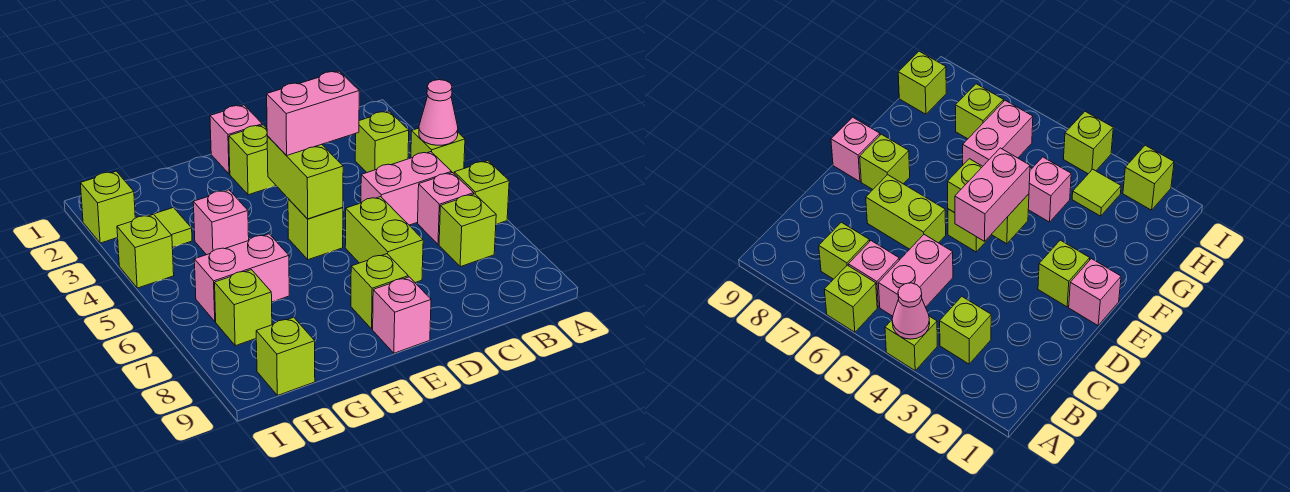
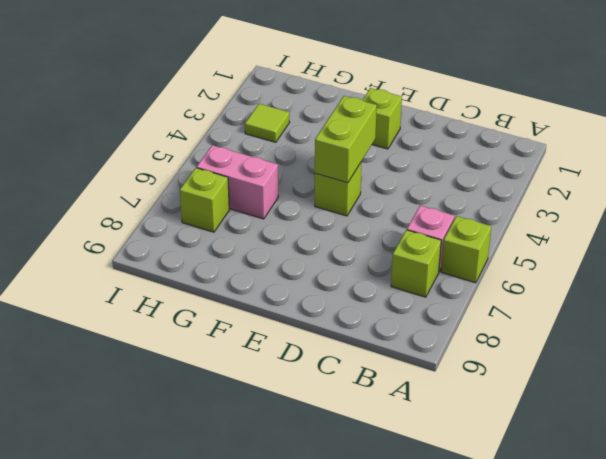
none -> lime brick A4 level 1
none -> lime brick B3 level 1
none -> pink brick B5:C5 level 1

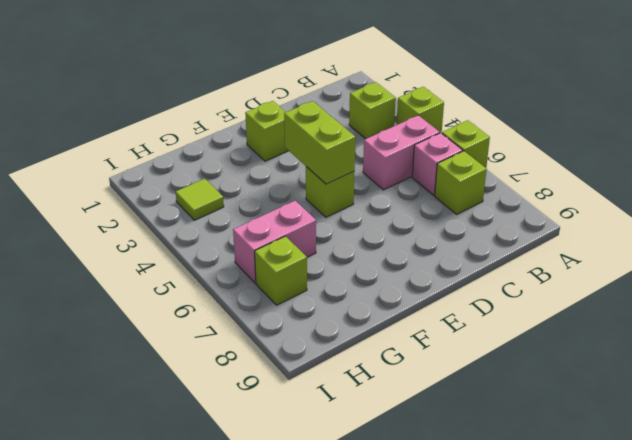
none -> lime brick D6:D7 level 1
none -> pink brick E1 level 1
none -> lime brick E8 level 1

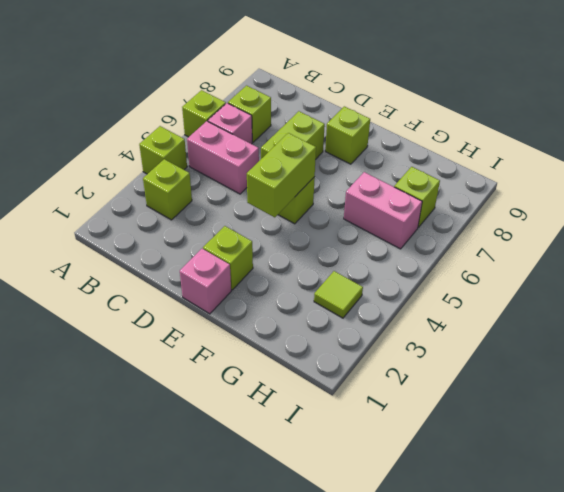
none -> pink brick E9 level 1
none -> pink brick G4 level 1
none -> lime brick H9 level 1

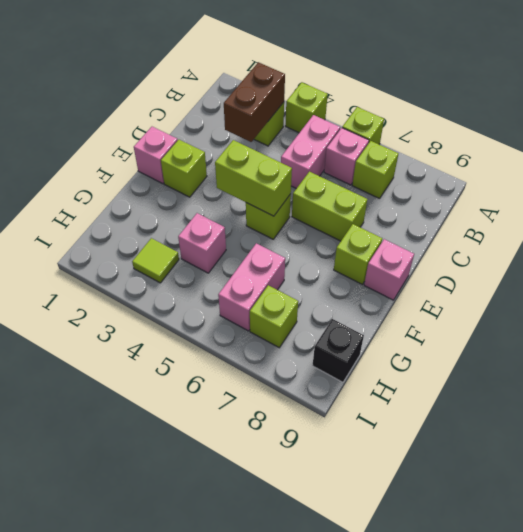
brown brick B3:C3 level 2 -> none
black brick H9 level 1 -> lime brick H9 level 1
none -> lime brick I2 level 1
none -> lime brick I4 level 1
none -> pink cone A4 level 2

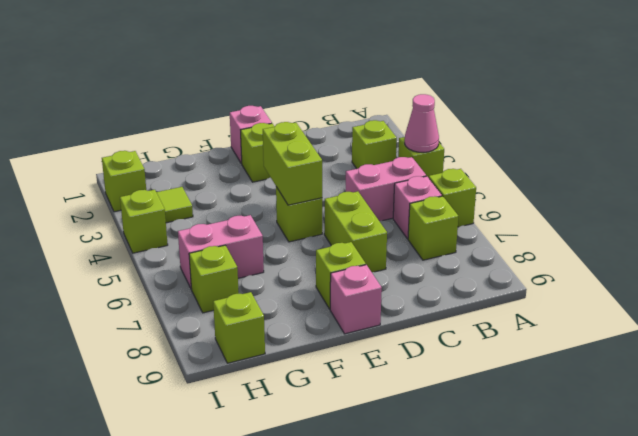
none -> pink brick G4 level 1
none -> pink brick D4:E4 level 3

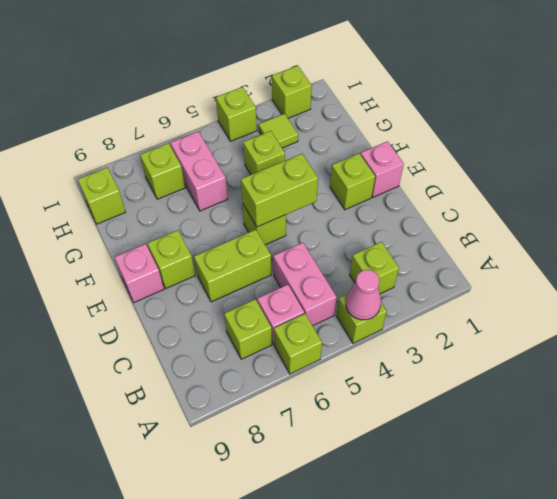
lime brick G4 level 1 -> pink brick G4 level 1
none -> pink brick D4:E4 level 3

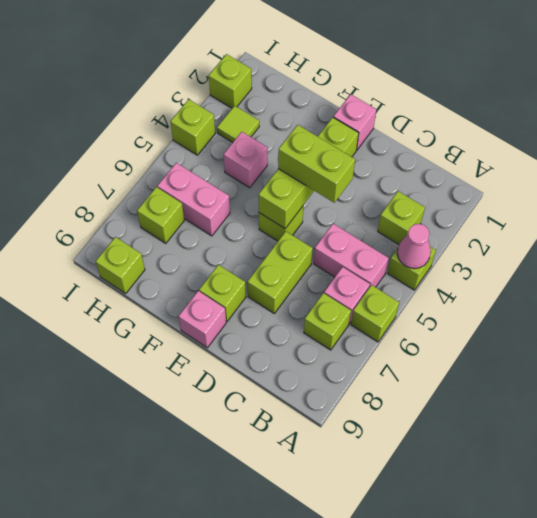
lime brick D4:E4 level 3 -> pink brick D4:E4 level 3

